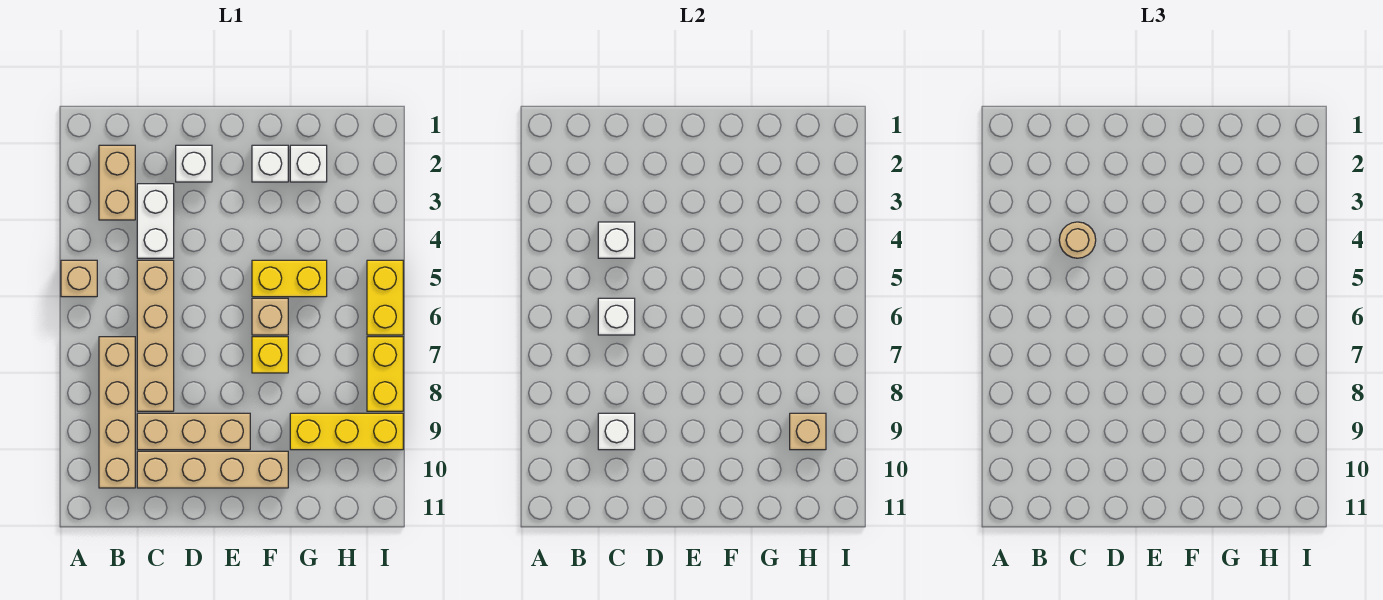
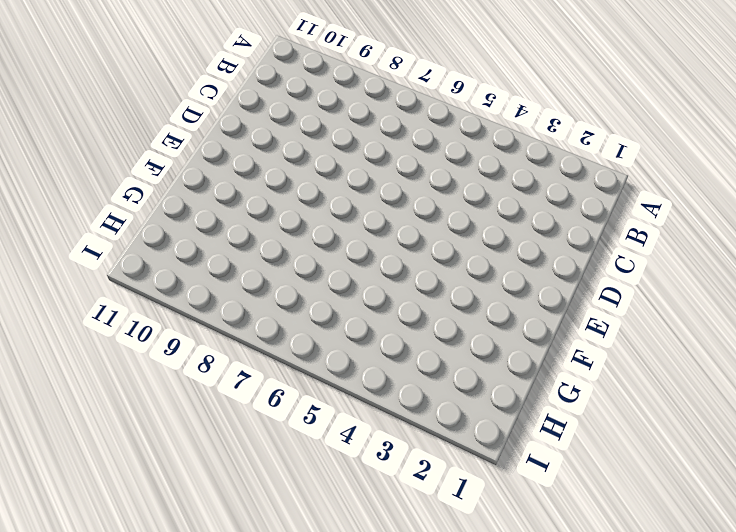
none -> tan brick A5 level 1
none -> tan brick B2:B3 level 1
none -> tan brick B7:B10 level 1

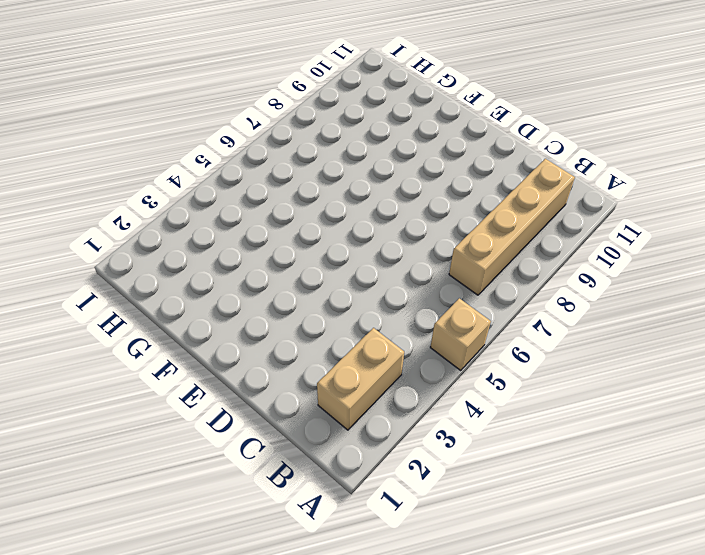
none -> white brick C3:C4 level 1
none -> tan brick C5:C8 level 1
none -> tan brick C9:E9 level 1

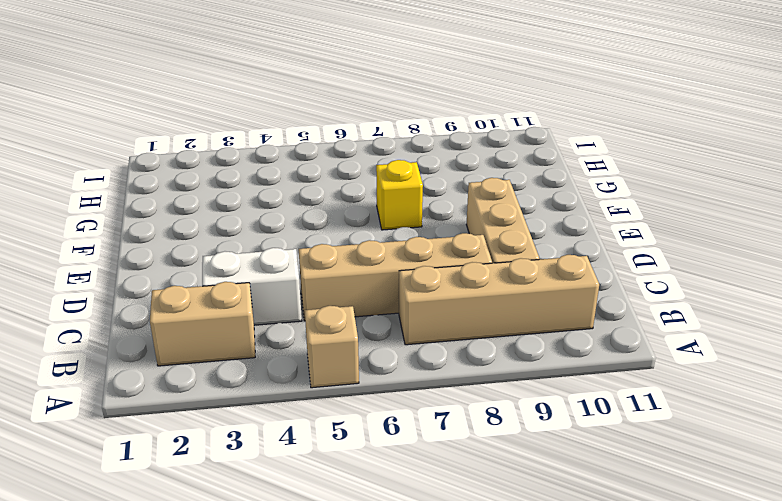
none -> tan brick C10:F10 level 1
none -> white brick D2 level 1
none -> white brick F2 level 1

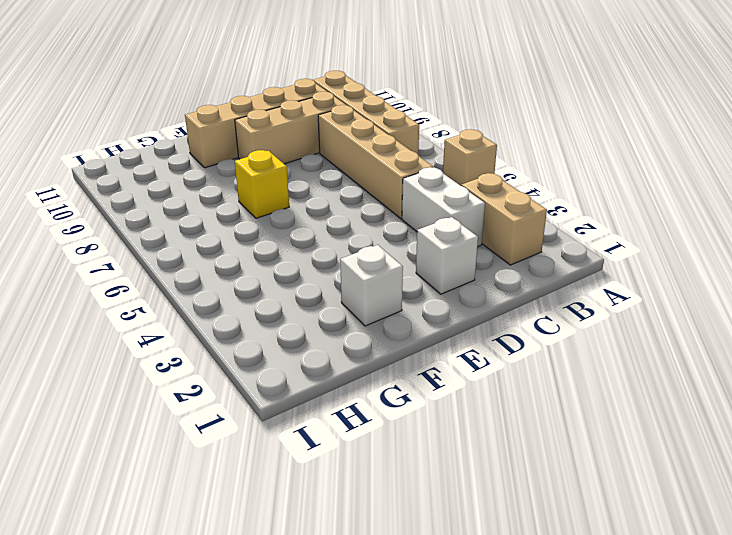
none -> yellow brick F5:G5 level 1
none -> tan brick F6 level 1
none -> white brick G2 level 1

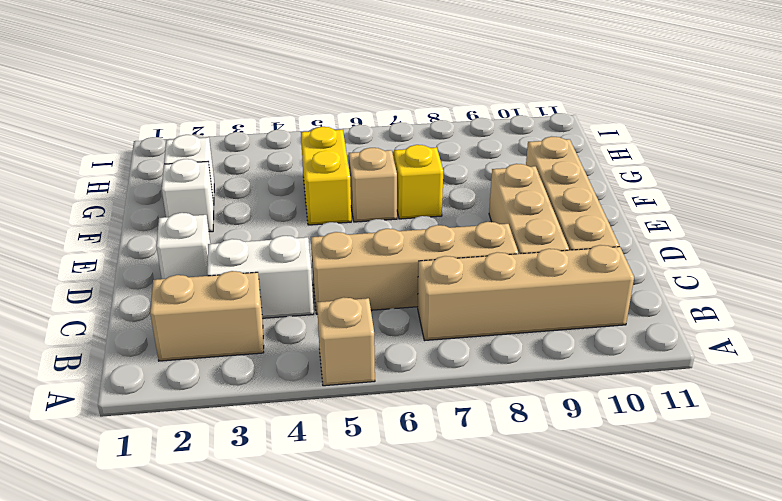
none -> yellow brick G9:I9 level 1
none -> yellow brick I5:I6 level 1
none -> yellow brick I7:I8 level 1

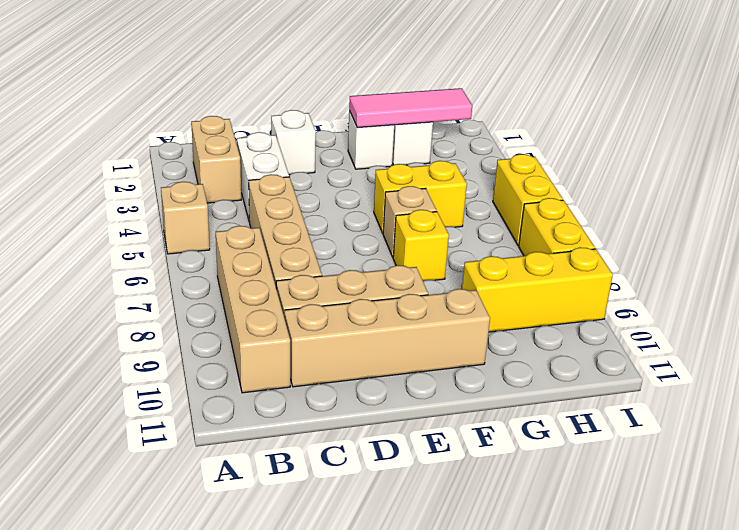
pink tile F2:H2 level 2 -> none
none -> white brick C4 level 2
none -> white brick C6 level 2
none -> white brick C9 level 2

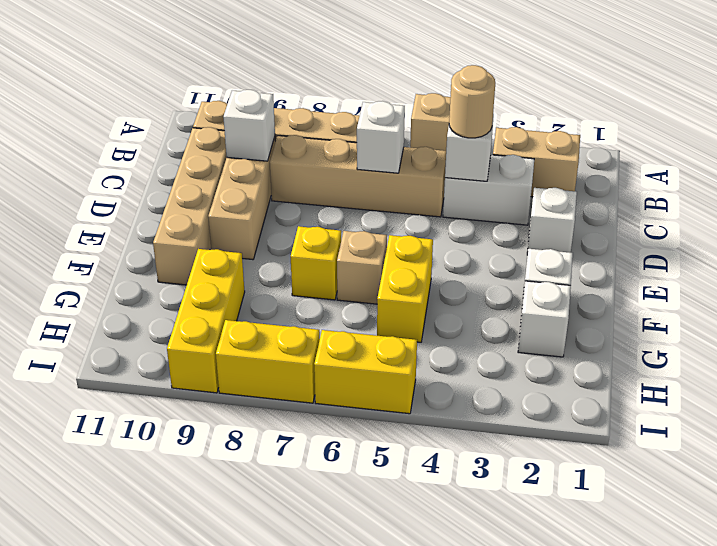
none -> tan brick H9 level 2

